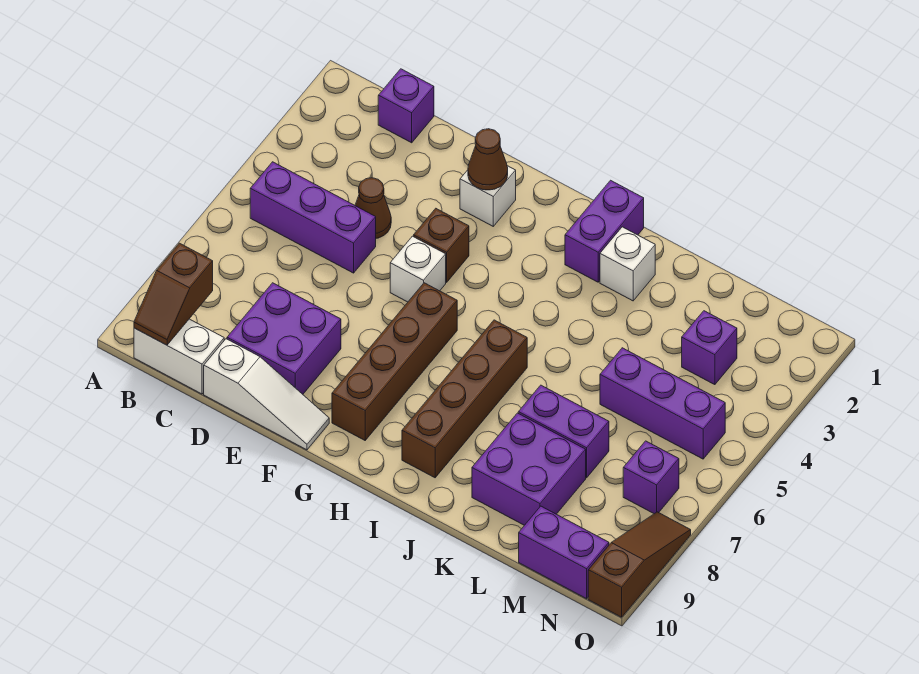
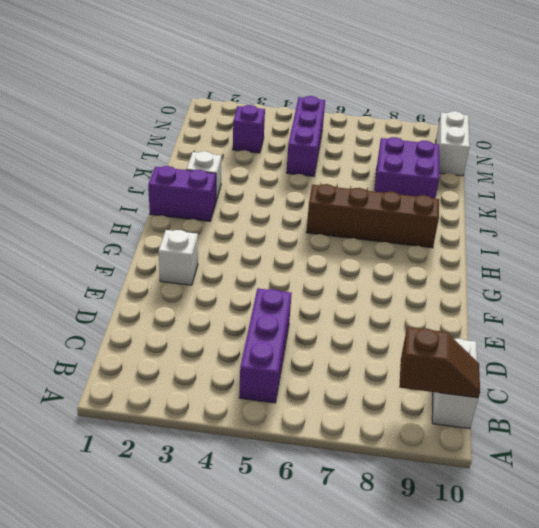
white brick M10:N10 level 1 -> purple brick M10:N10 level 1
none -> purple brick C1 level 1
none -> brown cone D4 level 1
none -> purple brick D8:E9 level 1

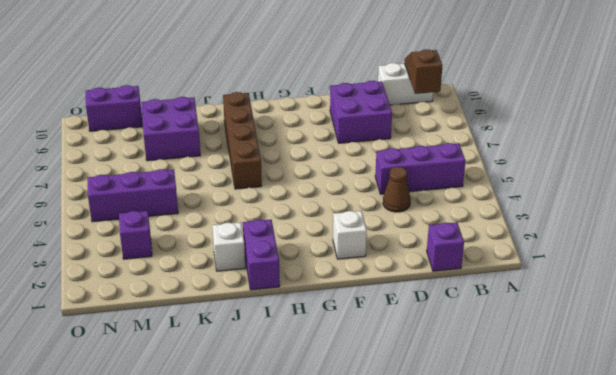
none -> white slope D10:F10 level 1 top D
none -> brown brick F4 level 1
none -> white brick F5 level 1

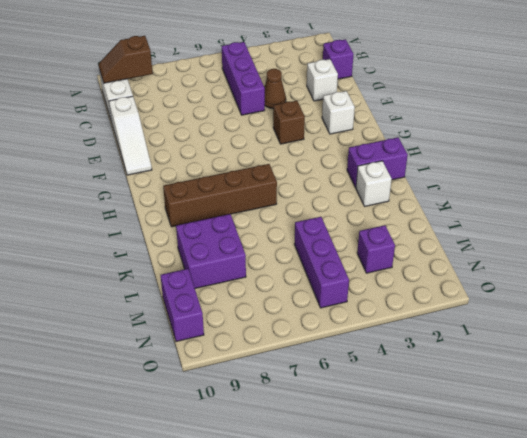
white brick D2 level 1 -> white brick F5 level 1
none -> purple brick D8:E9 level 1
none -> brown brick G6:G9 level 1
none -> purple brick K7:L7 level 1

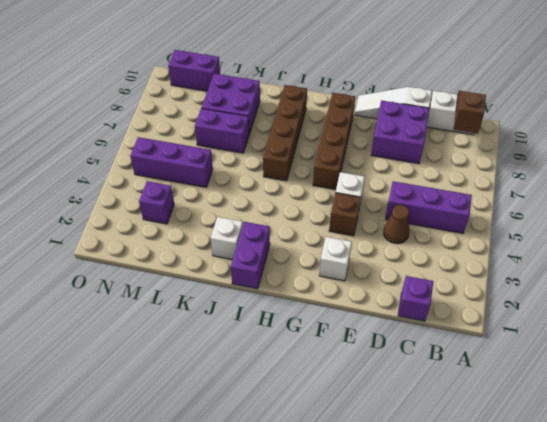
none -> purple brick N7 level 1
none -> brown slope O8:O10 level 1 top 10
none -> brown cone F2 level 2

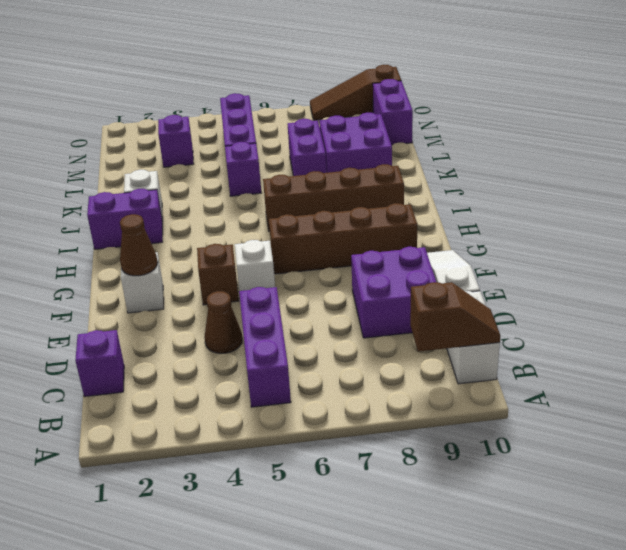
purple brick K5 level 1 -> purple brick N7 level 1

